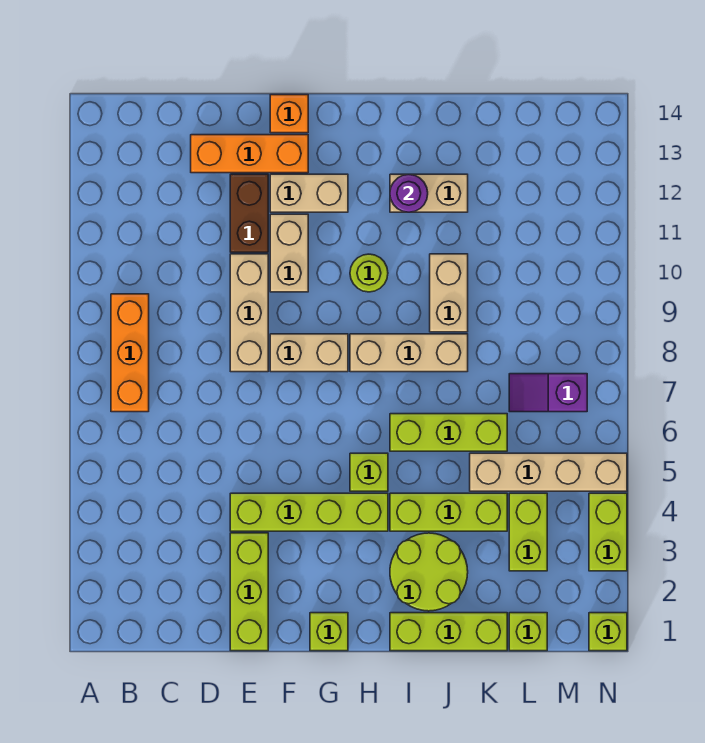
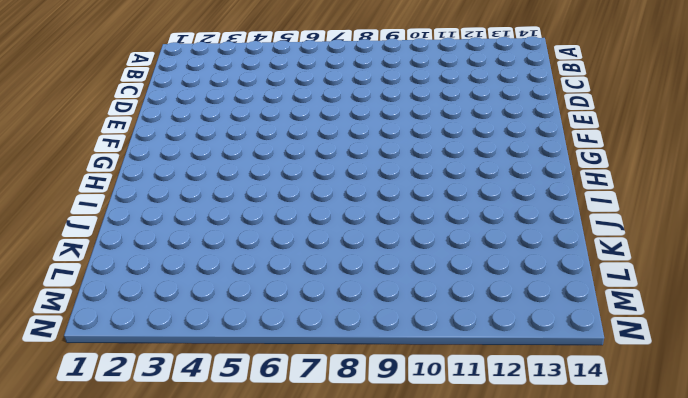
none -> orange brick B7:B9 level 1
none -> orange brick D13:F13 level 1
none -> lime brick E1:E3 level 1

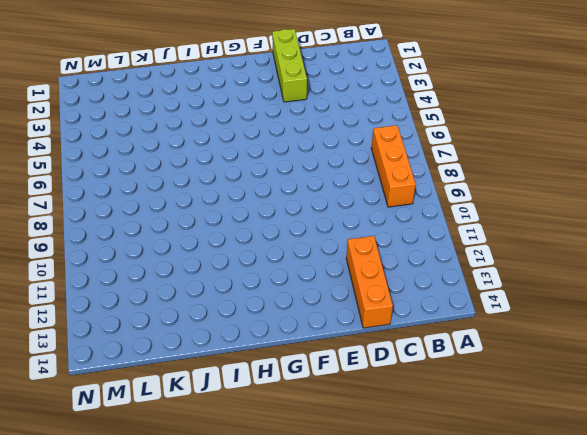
orange brick D12:D14 level 1 -> orange brick D13:F13 level 1
none -> lime brick E4:H4 level 1
none -> tan brick E8:E10 level 1
none -> brown brick E11:E12 level 1

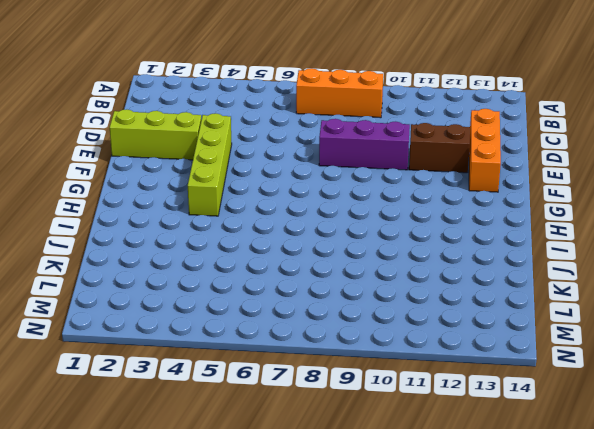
purple brick E8:E10 level 1 -> tan brick E8:E10 level 1
none -> tan brick F8:G8 level 1
none -> tan brick F10:F11 level 1
none -> tan brick F12:G12 level 1

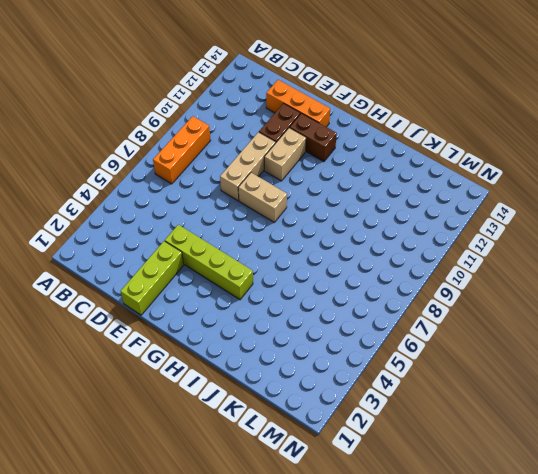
brown brick F12:G12 level 1 -> tan brick F12:G12 level 1
none -> orange brick F14 level 1
none -> lime brick G1 level 1
none -> lime brick H5 level 1

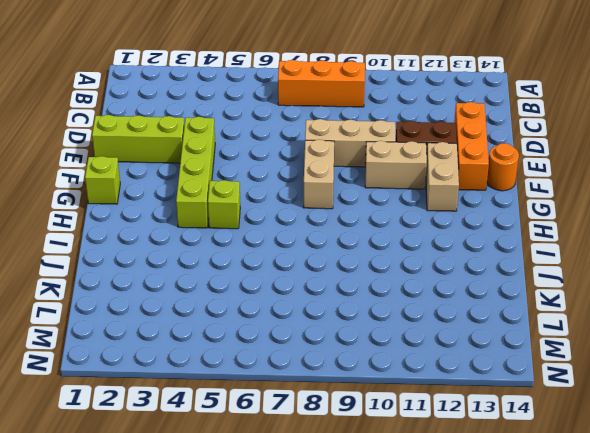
orange round brick F14 level 1 -> orange brick F14 level 1
none -> tan brick H8:J8 level 1
none -> lime round brick H10 level 1
none -> lime brick I1:K1 level 1

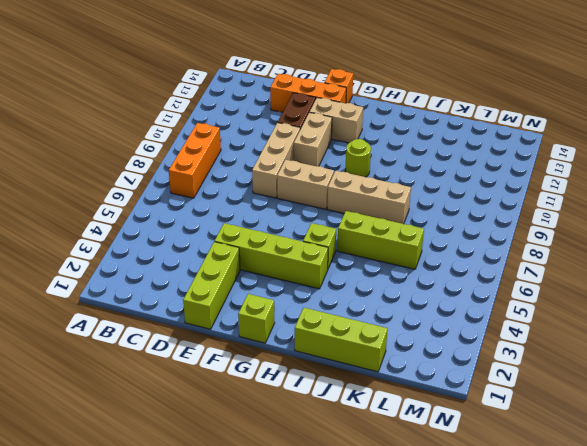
none -> lime round brick I2:J3 level 1
none -> lime brick I4:K4 level 1
none -> tan brick I12:J12 level 1

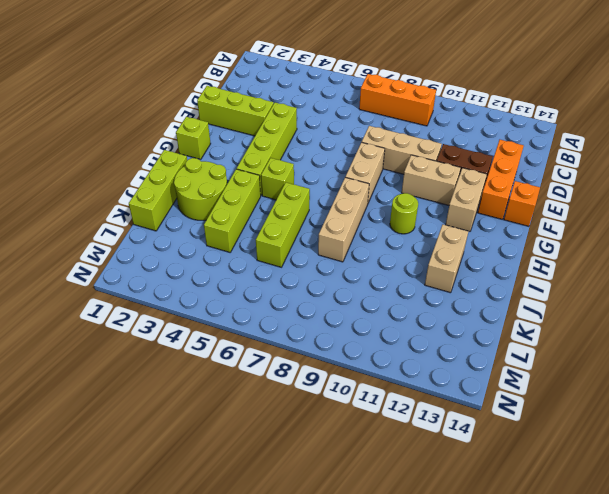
none -> tan brick J9:J10 level 1
none -> tan brick K5:N5 level 1
none -> lime brick L1 level 1

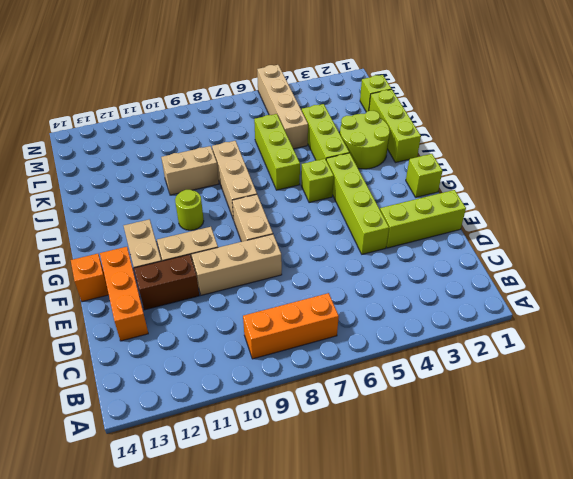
none -> tan brick I12:J12 level 1
none -> lime brick L3:L4 level 1
none -> purple slope L7:M7 level 1 top M

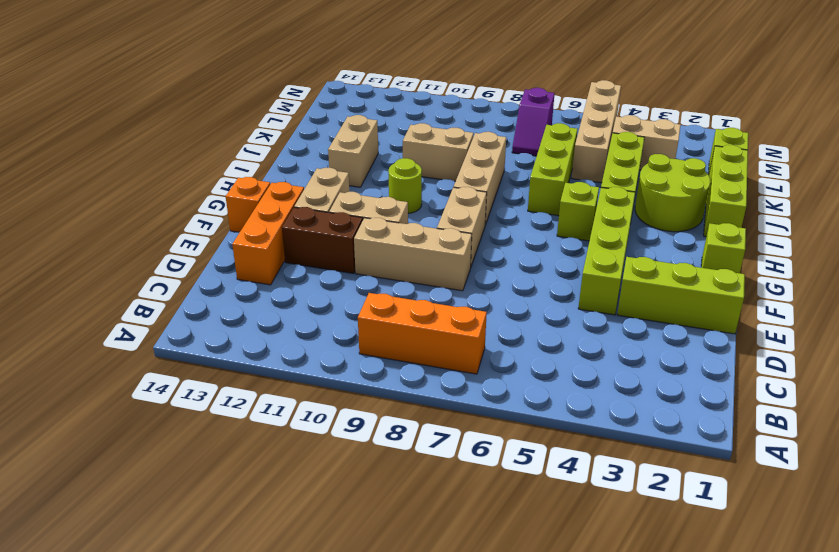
tan brick L3:L4 level 1 -> lime brick L3:L4 level 1
none -> lime brick N1 level 1
none -> lime brick N3:N4 level 1
none -> purple round brick I12 level 2

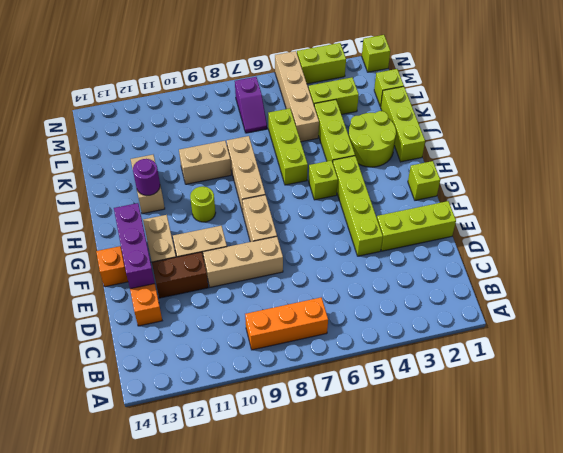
purple brick E13:G13 level 2 -> none

